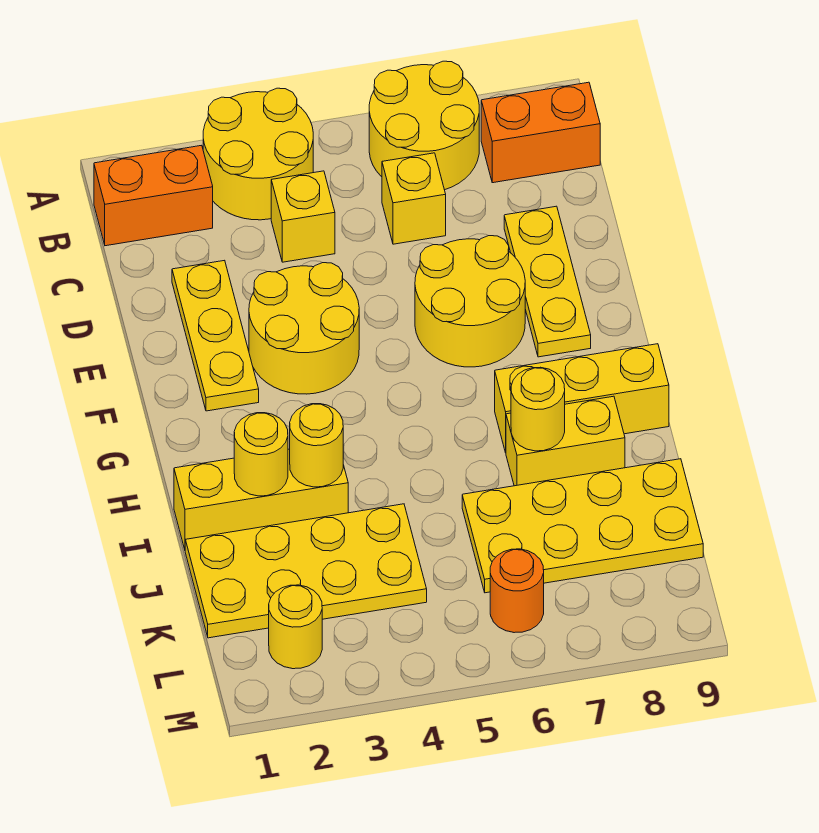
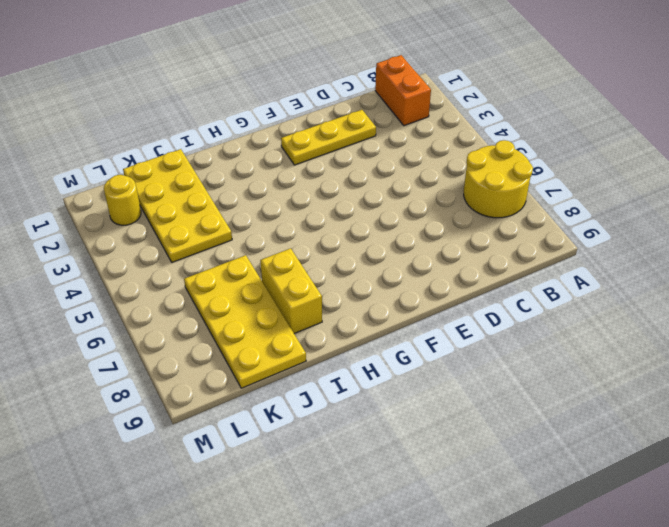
none -> yellow round brick A3:B4 level 1
none -> orange brick B8:B9 level 1
none -> yellow brick C4 level 1

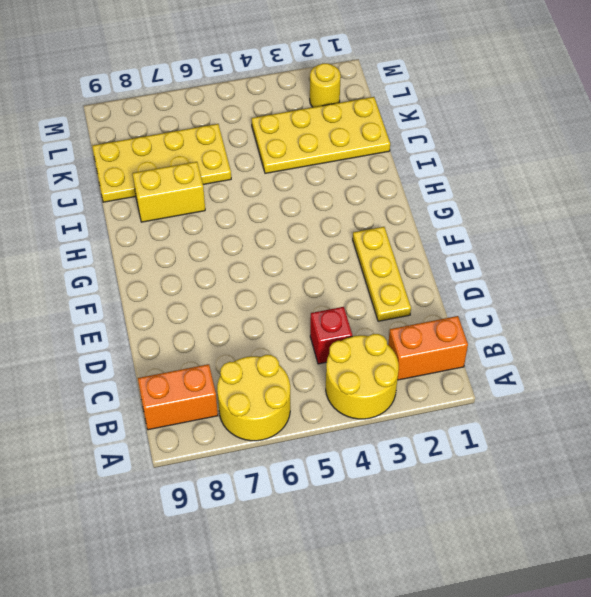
red brick C4 level 1 -> yellow brick C4 level 1
none -> yellow brick C6 level 1
none -> yellow plate D8:F8 level 1
none -> yellow round brick E3:F4 level 1

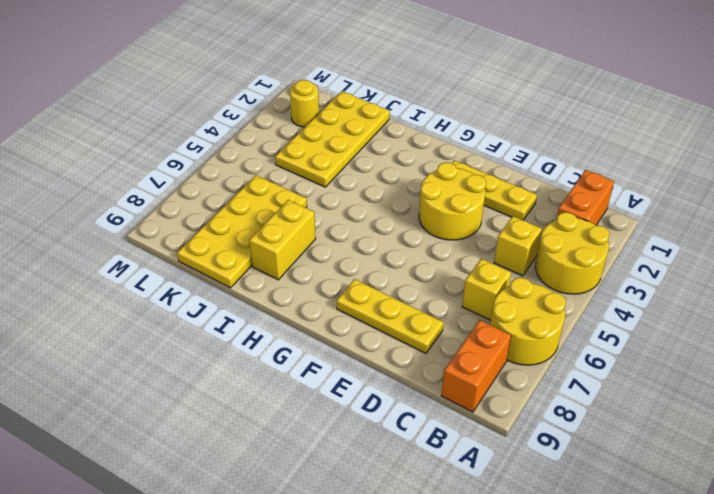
none -> yellow round brick E6:F7 level 1
none -> yellow brick H7:H9 level 1
none -> yellow brick I1:I3 level 1

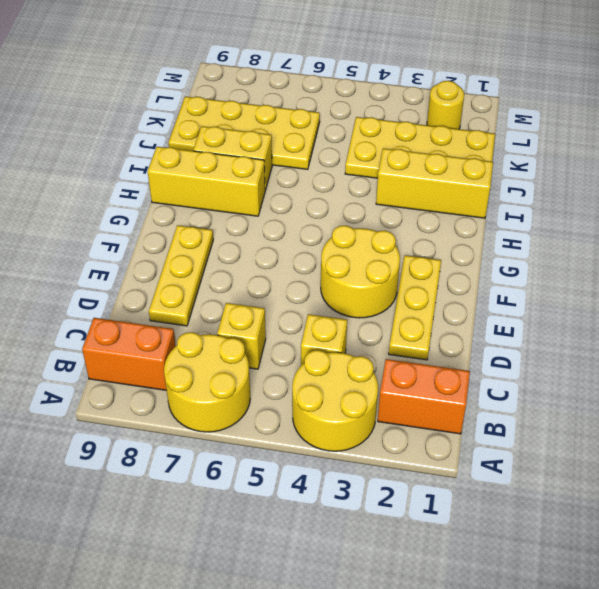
none -> yellow round brick E6:F7 level 1
none -> orange round brick L6 level 1
none -> yellow round brick I2 level 2

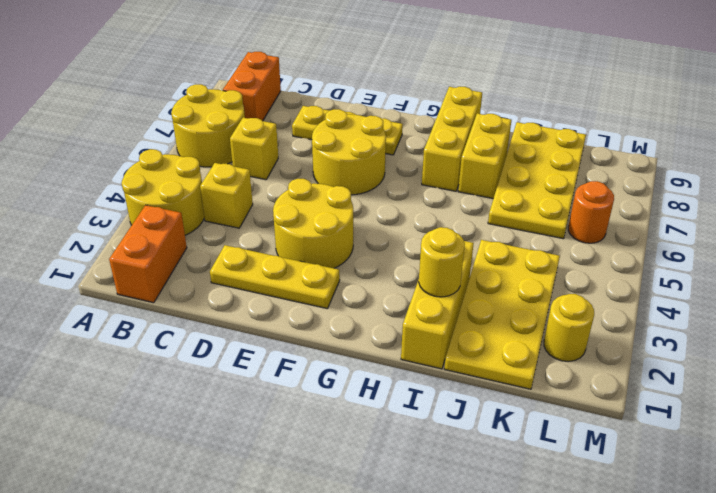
none -> yellow round brick I3 level 2
none -> yellow round brick I7 level 2

